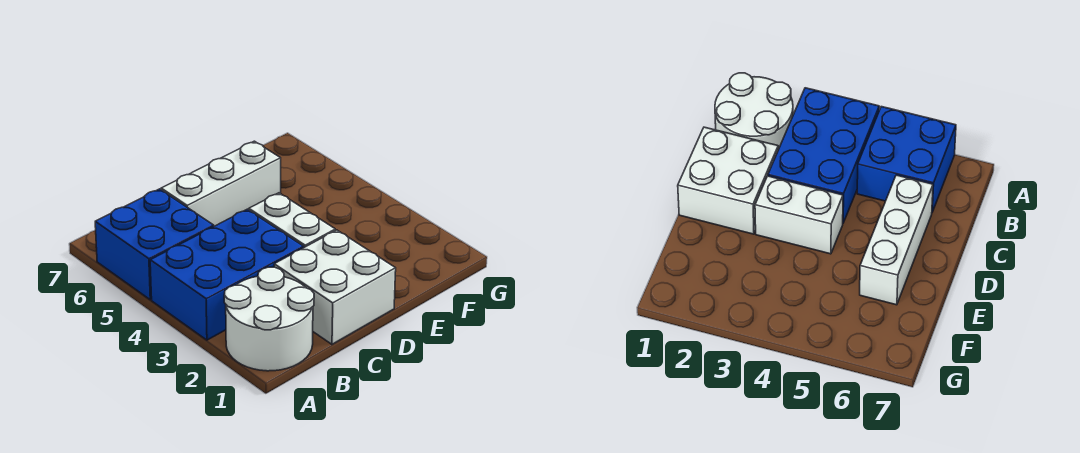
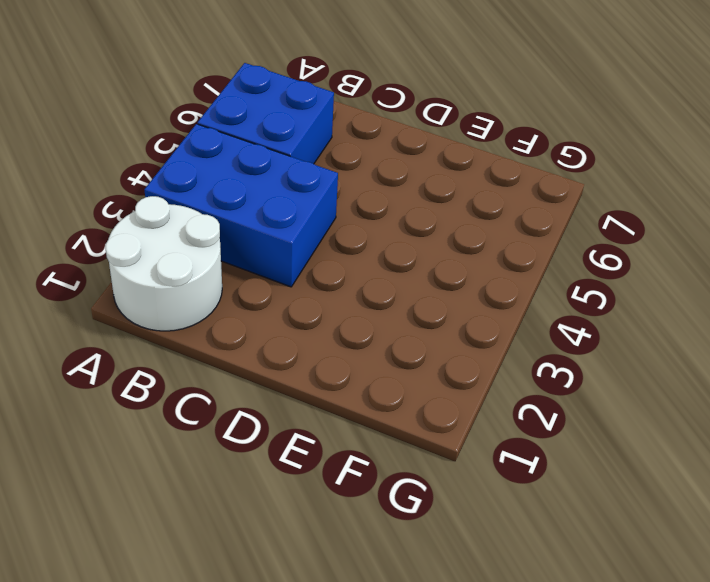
none -> white brick C1:D2 level 1
none -> white brick C6:E6 level 1

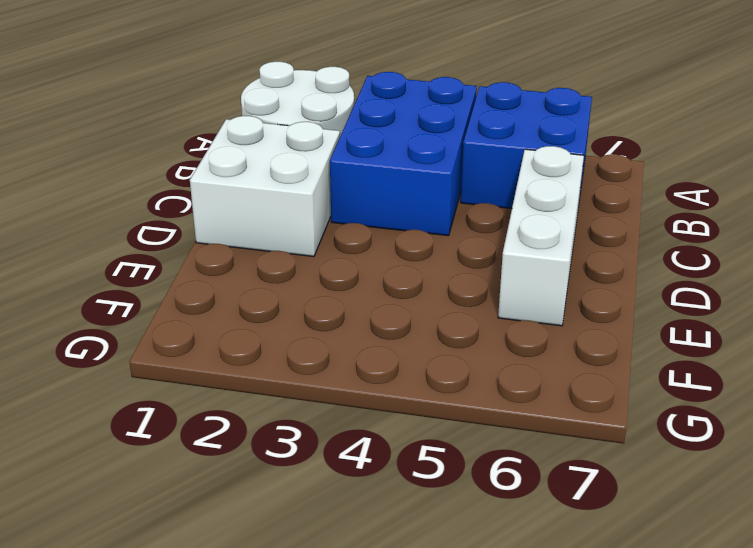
none -> white brick D3:D4 level 1

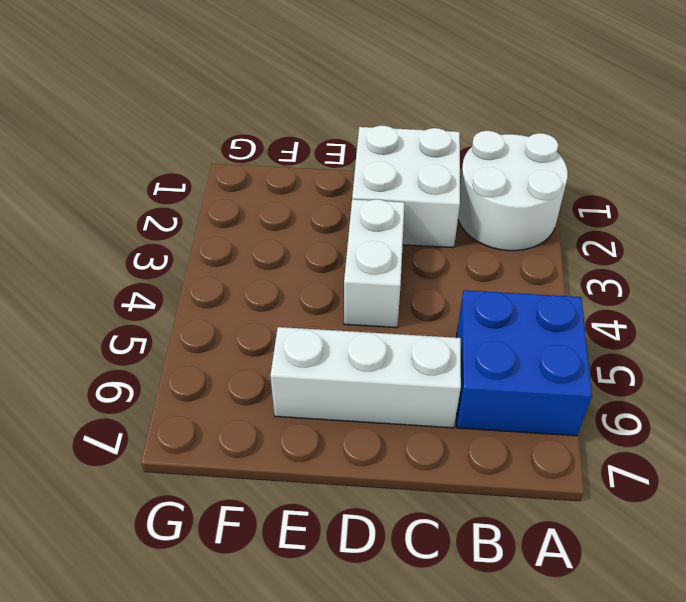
none -> blue brick A3:C4 level 1

